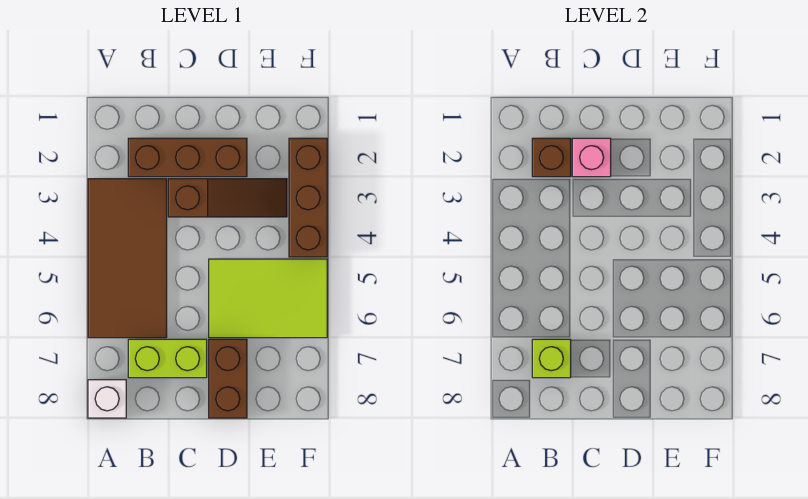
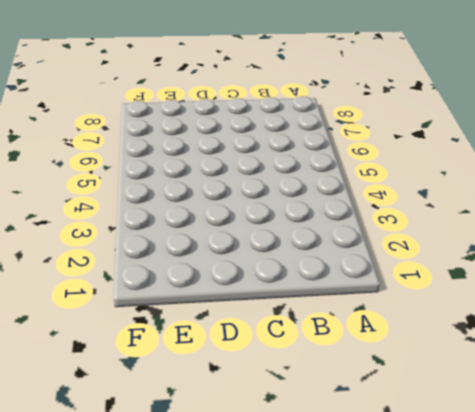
none -> brown tile A3:B6 level 1
none -> white brick A8 level 1

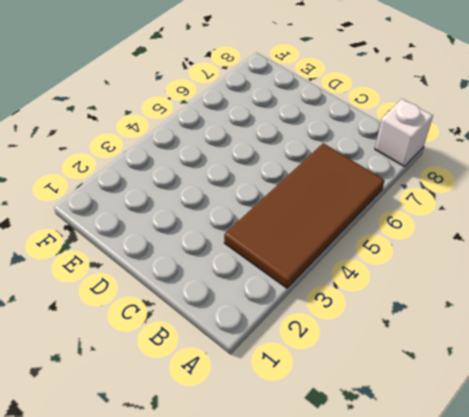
none -> brown brick B2:D2 level 1
none -> lime brick B7:C7 level 1

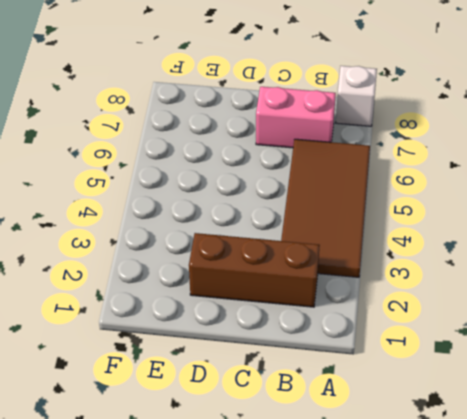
pink brick B7:C7 level 1 -> lime brick B7:C7 level 1
none -> brown slope C3:E3 level 1 top C
none -> lime tile D5:F6 level 1

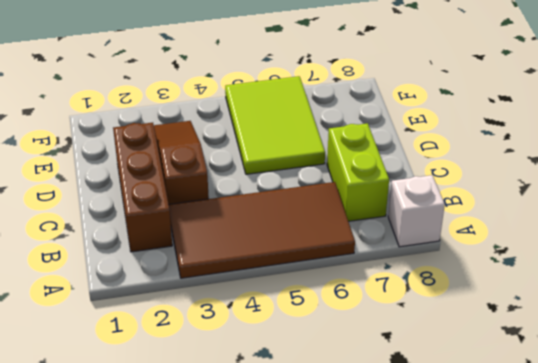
none -> brown brick D7:D8 level 1
none -> brown brick F2:F4 level 1

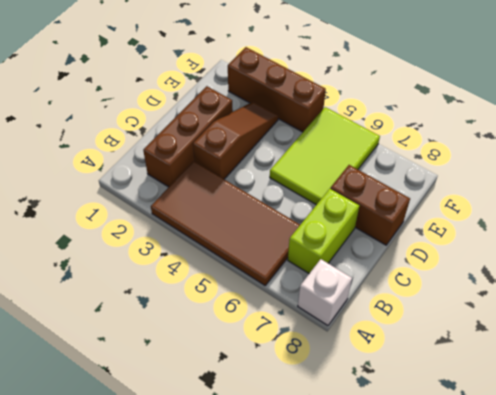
none -> brown brick B2 level 2
none -> lime brick B7 level 2

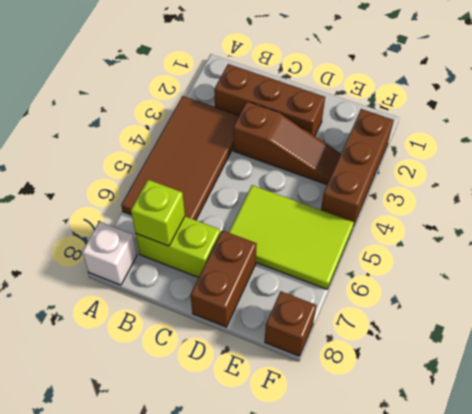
brown brick F8 level 1 -> brown brick B2 level 2
none -> pink brick C2 level 2

